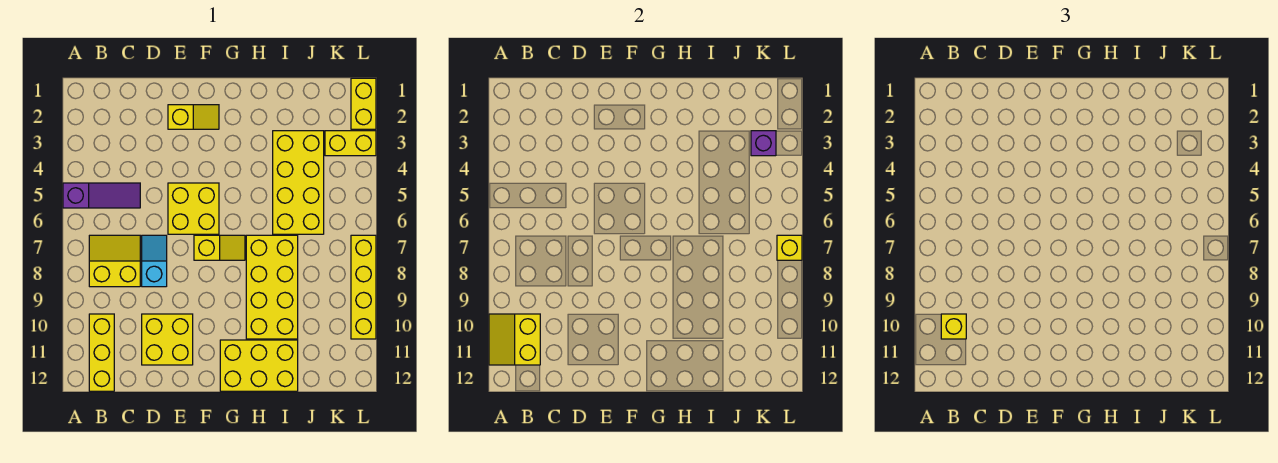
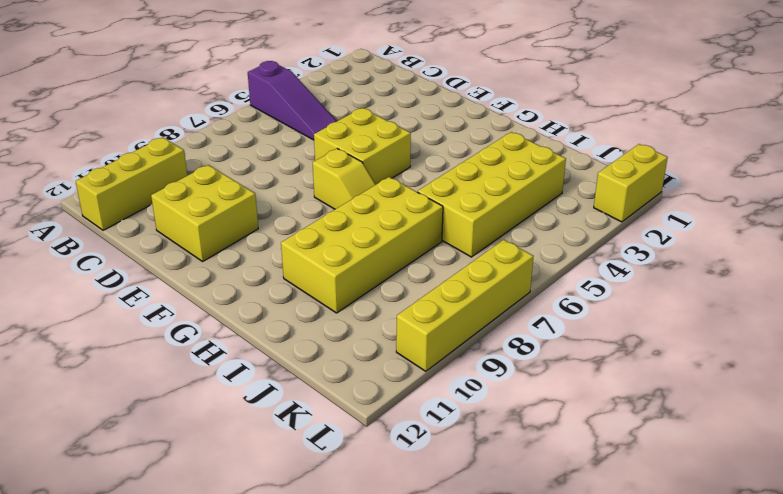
none -> yellow slope B7:C8 level 1 top 8
none -> cyan slope D7:D8 level 1 top 8
none -> yellow slope E2:F2 level 1 top E

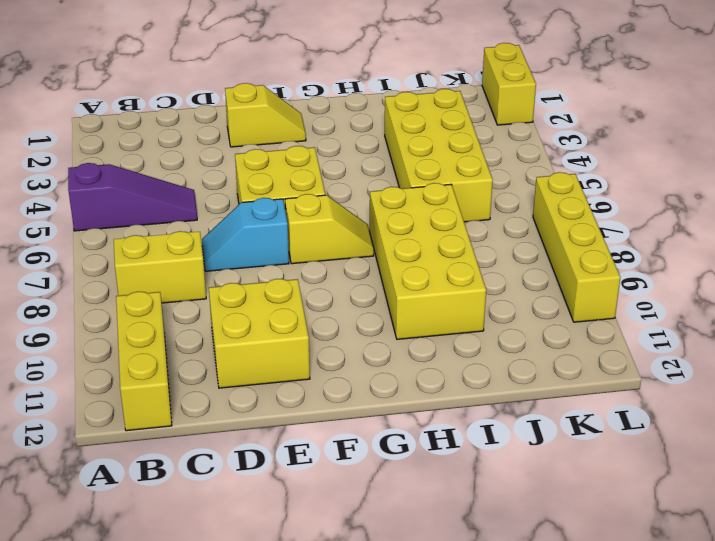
cyan slope D7:E7 level 1 top E -> cyan slope D7:D8 level 1 top 8
none -> yellow brick G11:I12 level 1
none -> yellow brick K3:L3 level 1
none -> yellow slope A10:B11 level 2 top B

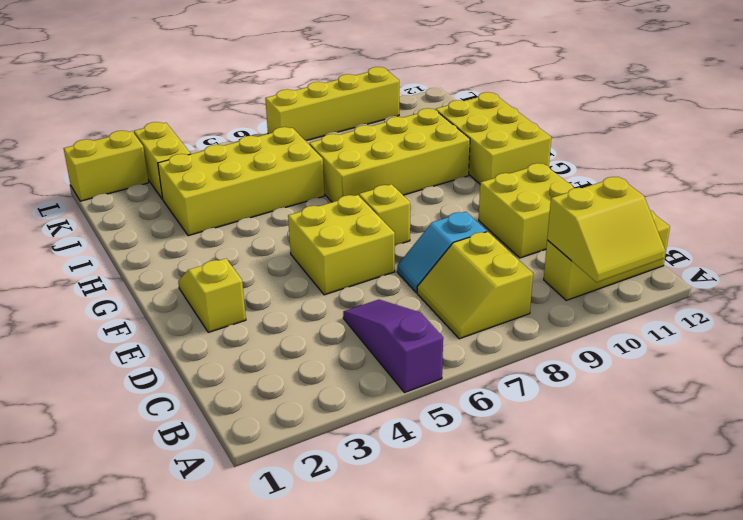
none -> purple brick K3 level 2
none -> yellow brick L7 level 2
none -> yellow brick B10 level 3

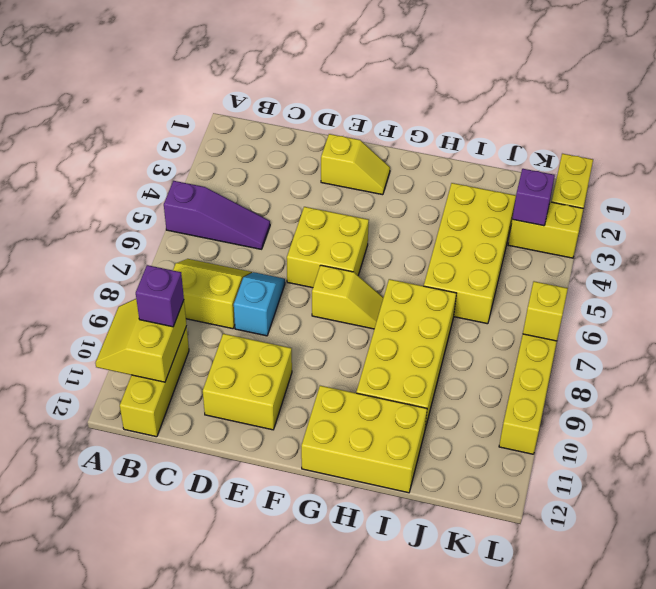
purple brick B10 level 3 -> yellow brick B10 level 3

